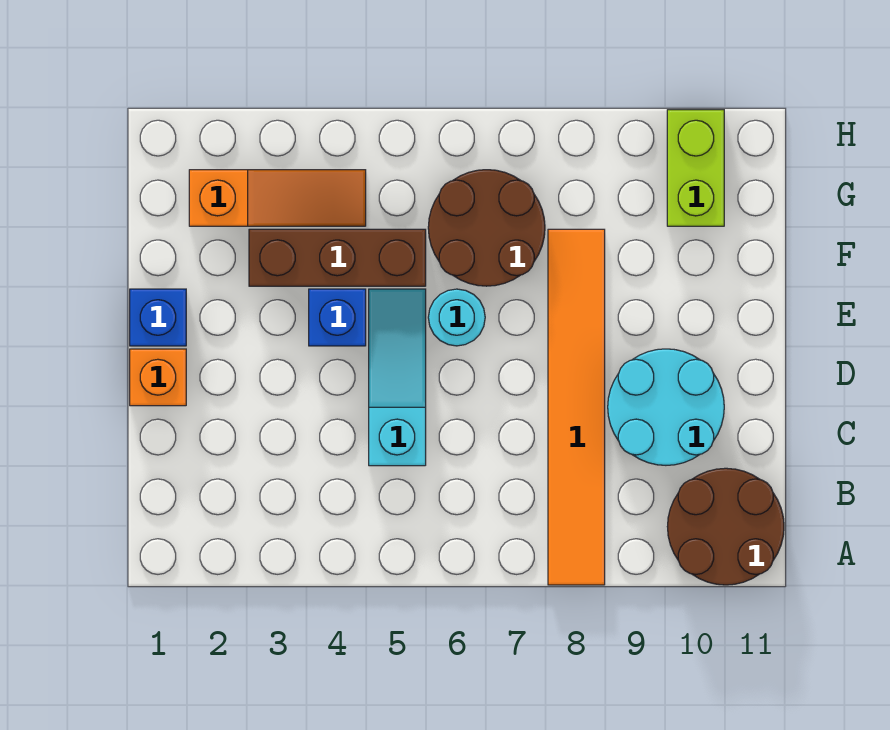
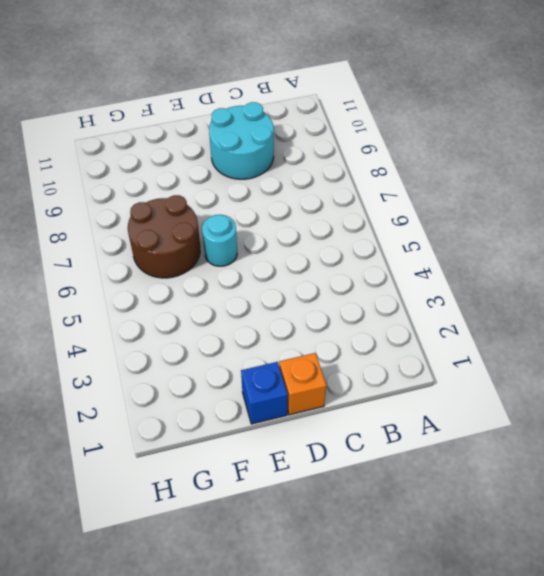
none -> orange tile A8:F8 level 1
none -> brown round brick A10:B11 level 1
none -> cyan slope C5:E5 level 1 top C

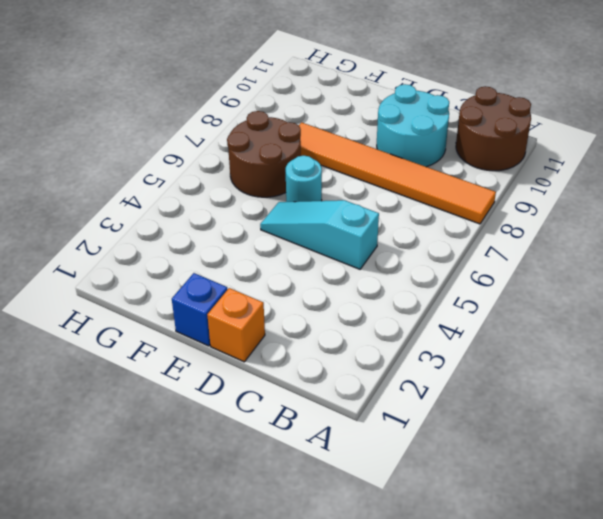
none -> blue brick E4 level 1
none -> brown brick F3:F5 level 1
none -> orange slope G2:G4 level 1 top 2

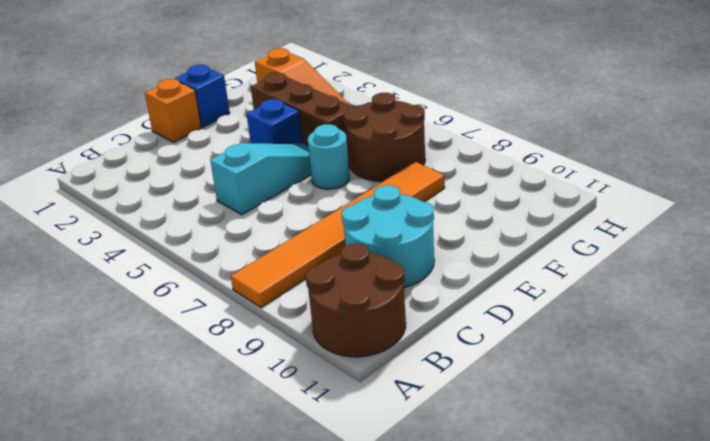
none -> lime brick G10:H10 level 1

